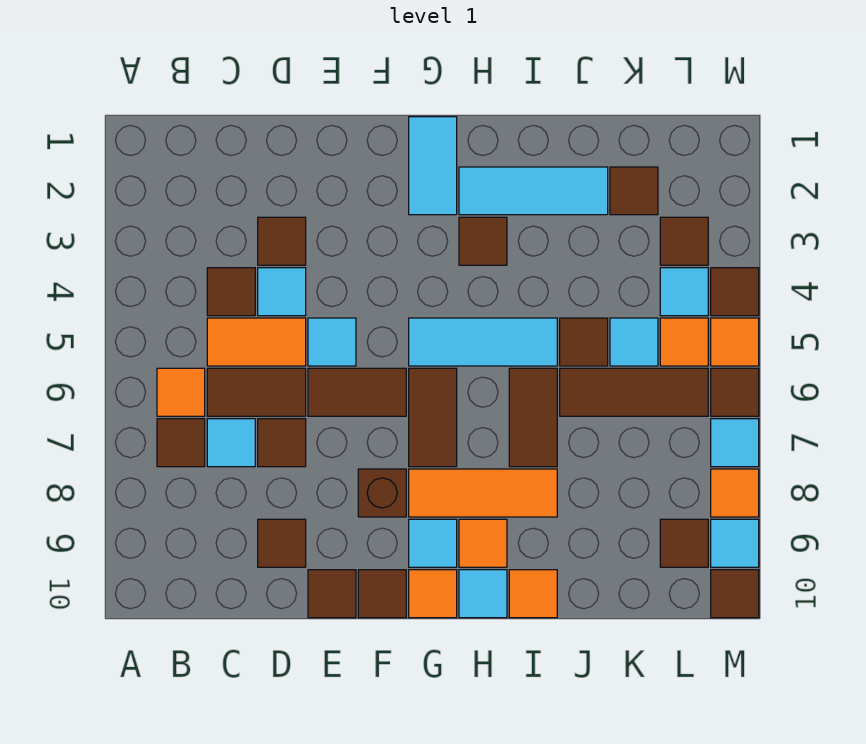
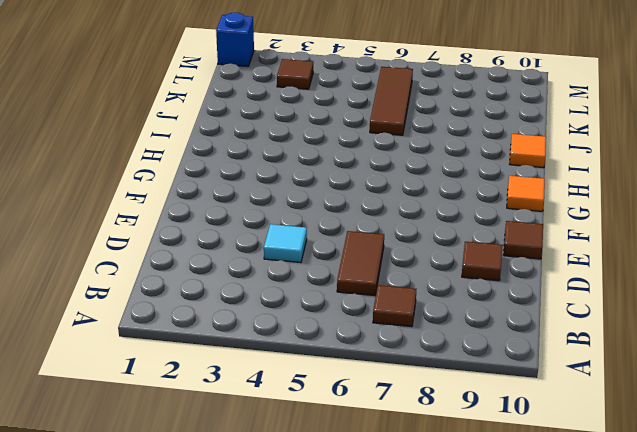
blue brick M1 level 1 -> none
none -> orange tile B6 level 1
none -> brown tile C4 level 1
none -> orange tile C5:D5 level 1
none -> cyan tile C7 level 1

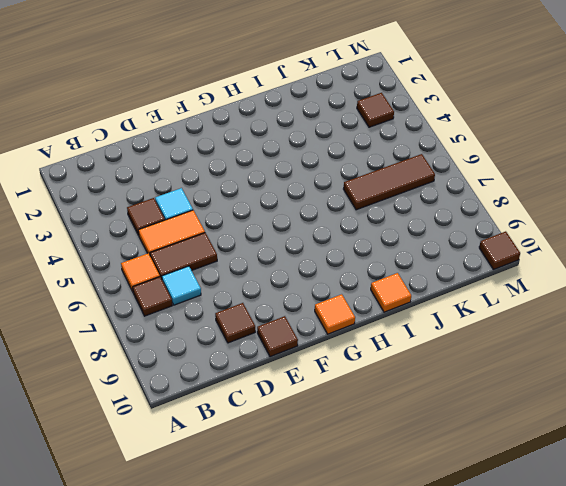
none -> brown tile D3 level 1
none -> brown tile D7 level 1
none -> cyan tile E5 level 1
none -> brown tile E6:F6 level 1

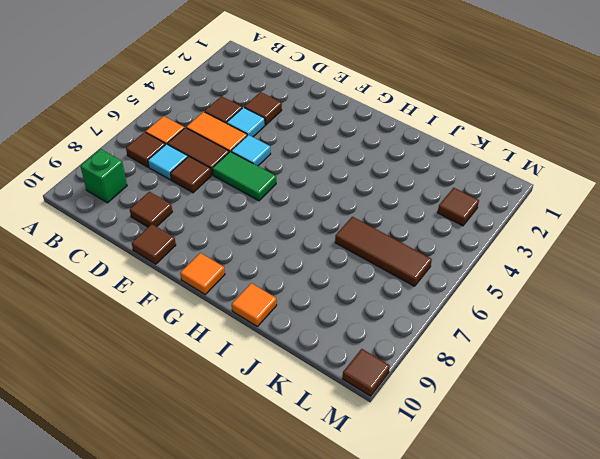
green brick B9 level 1 -> none
green tile E6:F6 level 1 -> brown tile E6:F6 level 1
none -> brown brick F8 level 1
none -> brown tile F10 level 1
none -> cyan tile G1:G2 level 1
none -> cyan tile G5:I5 level 1

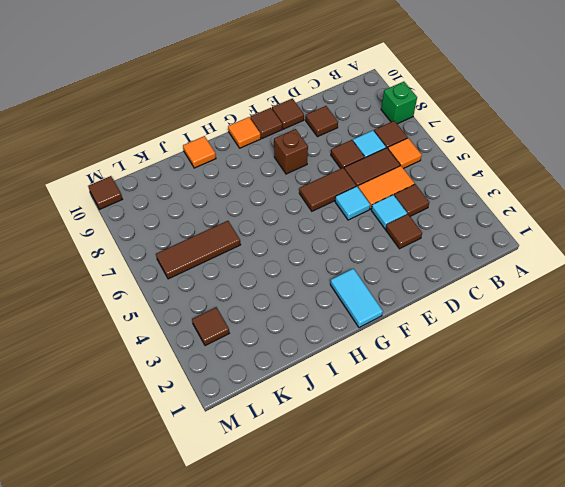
green brick A8 level 1 -> none
none -> cyan tile G5:I5 level 1
none -> brown tile G6:G7 level 1
none -> orange tile G8:I8 level 1
none -> cyan tile G9 level 1

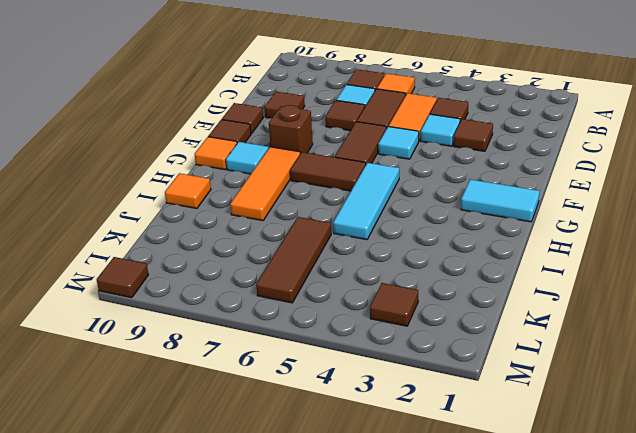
none -> cyan tile H2:J2 level 1
none -> brown tile H3 level 1
none -> orange tile H9 level 1
none -> cyan tile H10 level 1

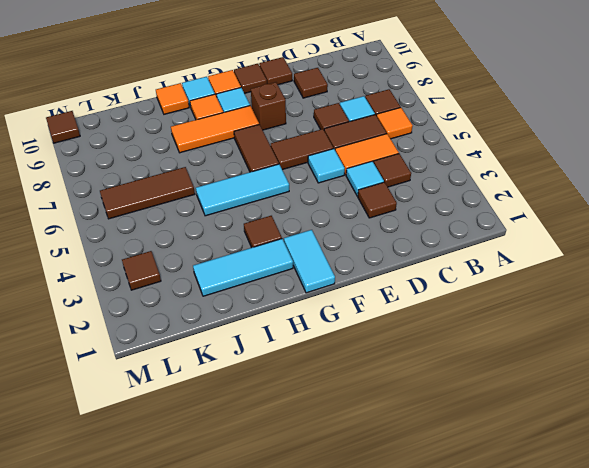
none -> brown tile I6:I7 level 1
none -> brown tile J5 level 1
none -> brown tile K2 level 1
none -> cyan tile K5 level 1

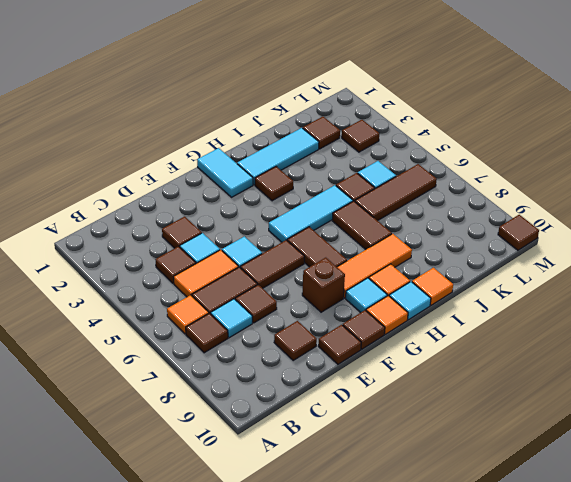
none -> cyan tile L4 level 1
none -> orange tile L5 level 1
none -> brown tile L9 level 1
none -> brown tile M4 level 1

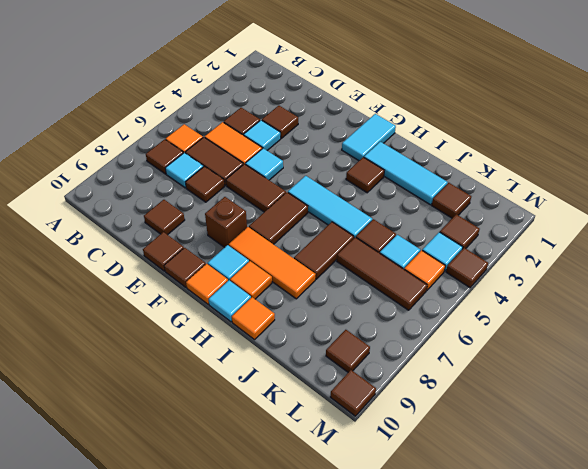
none -> orange tile M5 level 1
none -> brown tile M6 level 1
none -> cyan tile M7 level 1
none -> orange tile M8 level 1

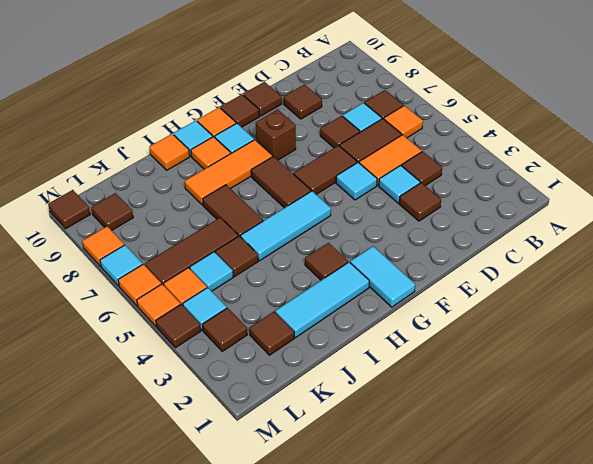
orange tile M6 level 1 -> brown tile M6 level 1
none -> cyan tile M9 level 1

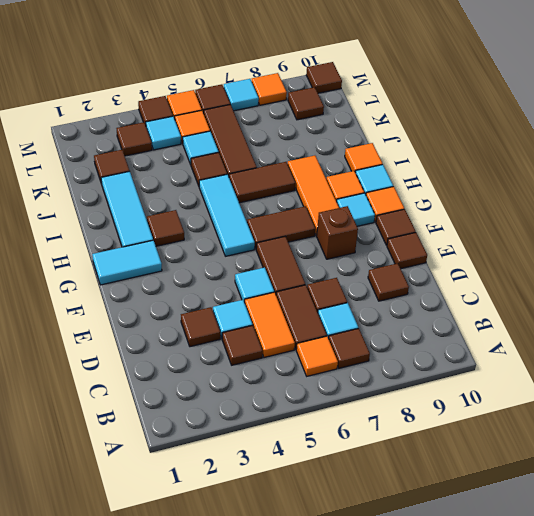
none -> cyan tile M9 level 1

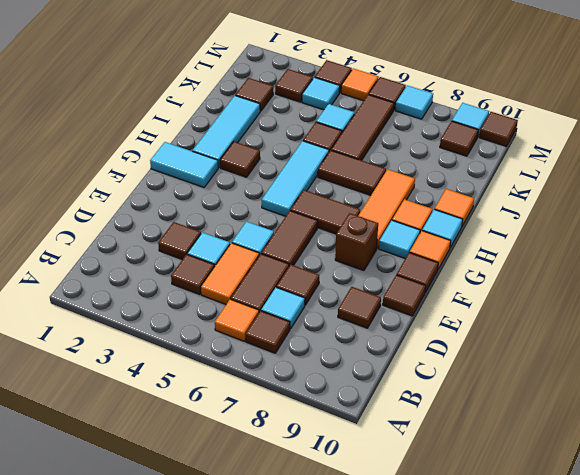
none -> orange tile L5 level 1
none -> orange tile M8 level 1

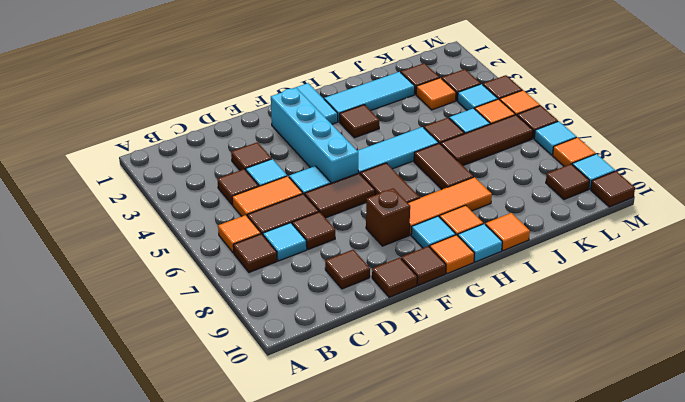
cyan brick F2:F5 level 1 -> none
orange tile K3 level 1 -> none

